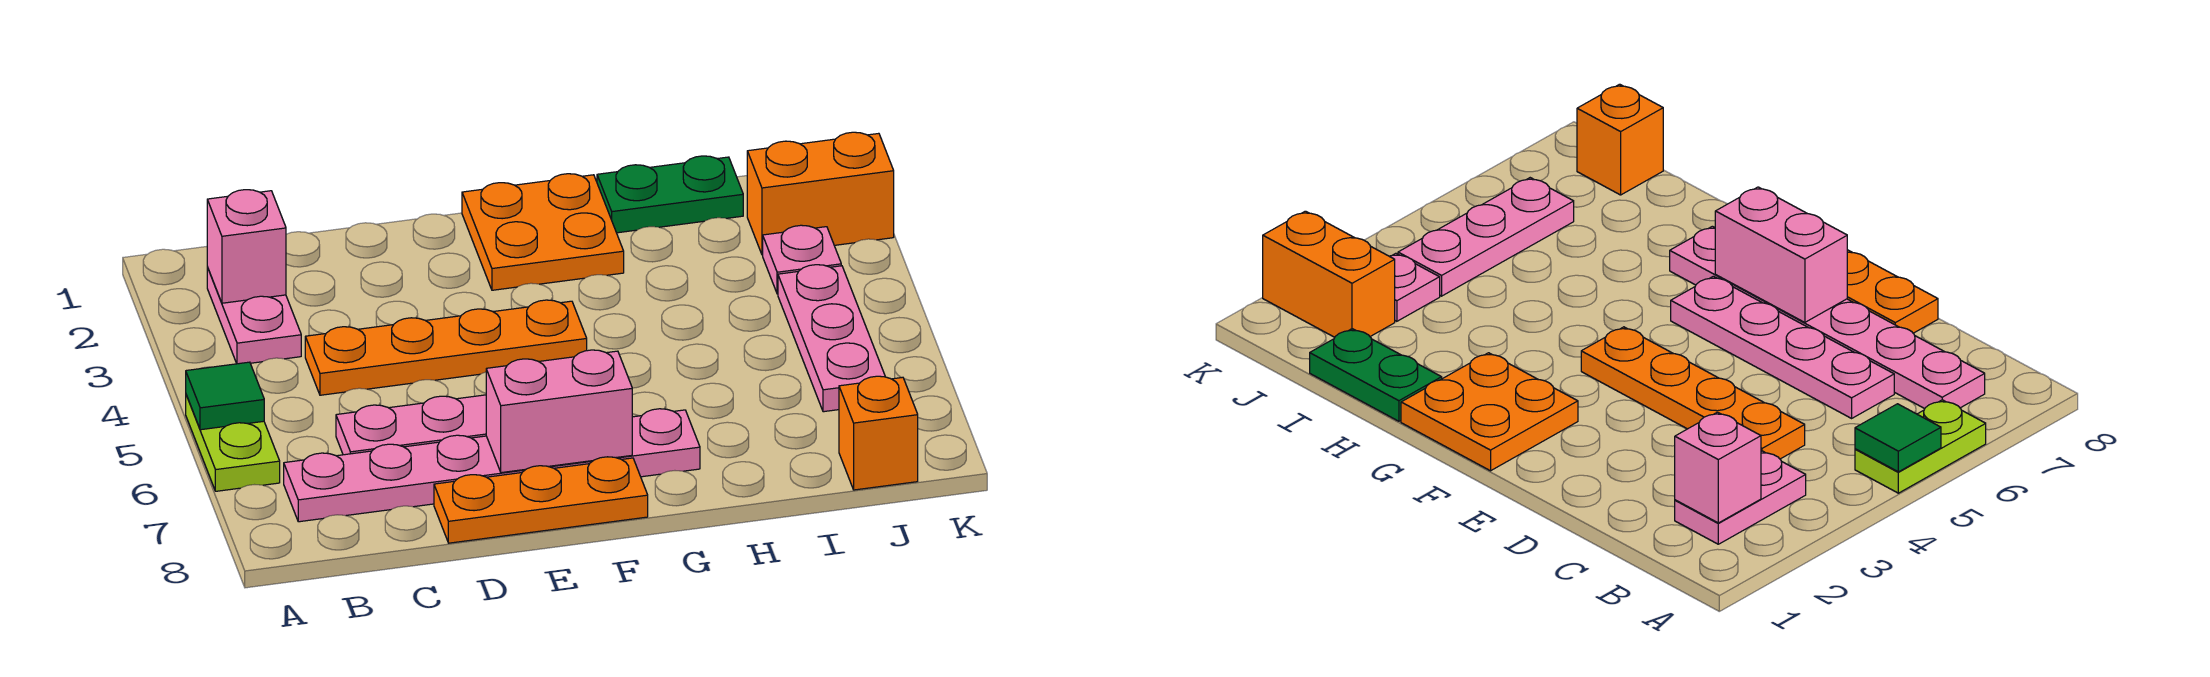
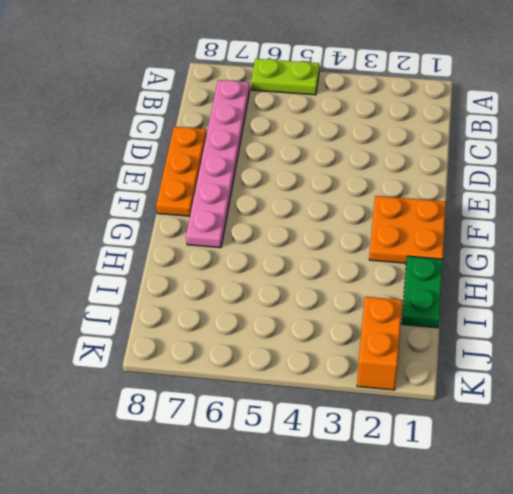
none -> pink plate B2:B3 level 1
none -> orange plate C4:F4 level 1
none -> pink plate C6:F6 level 1

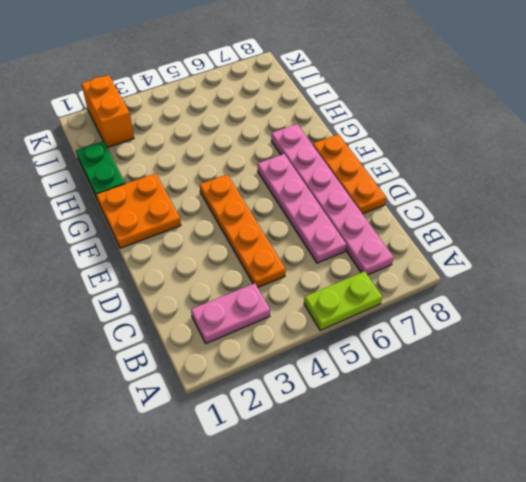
none -> pink plate J3 level 1
none -> pink plate J4:J6 level 1
none -> orange brick J8 level 1

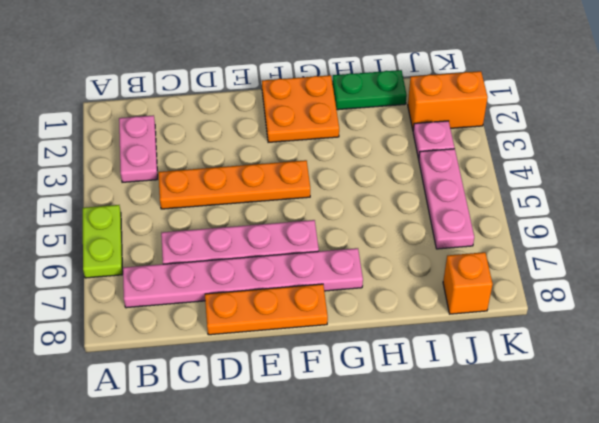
none -> green tile A5 level 2
none -> pink brick B2 level 2
none -> pink brick E7:F7 level 2

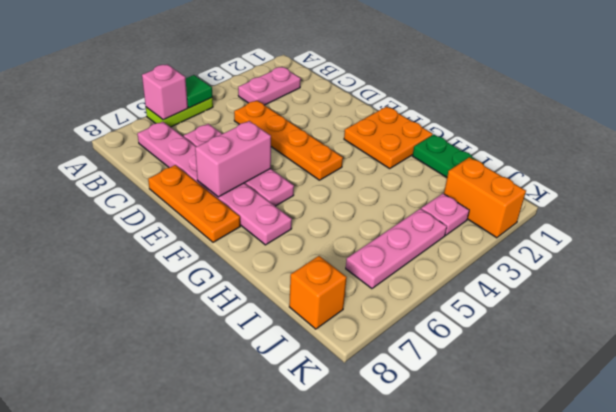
pink brick A6 level 2 -> pink brick B2 level 2
pink brick E6:E7 level 2 -> pink brick E7:F7 level 2

